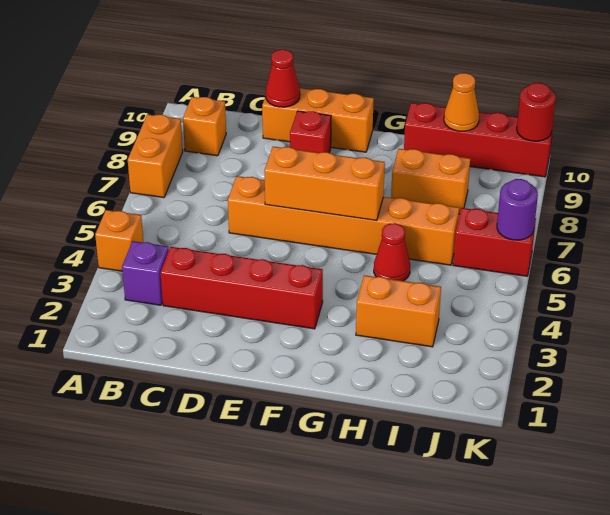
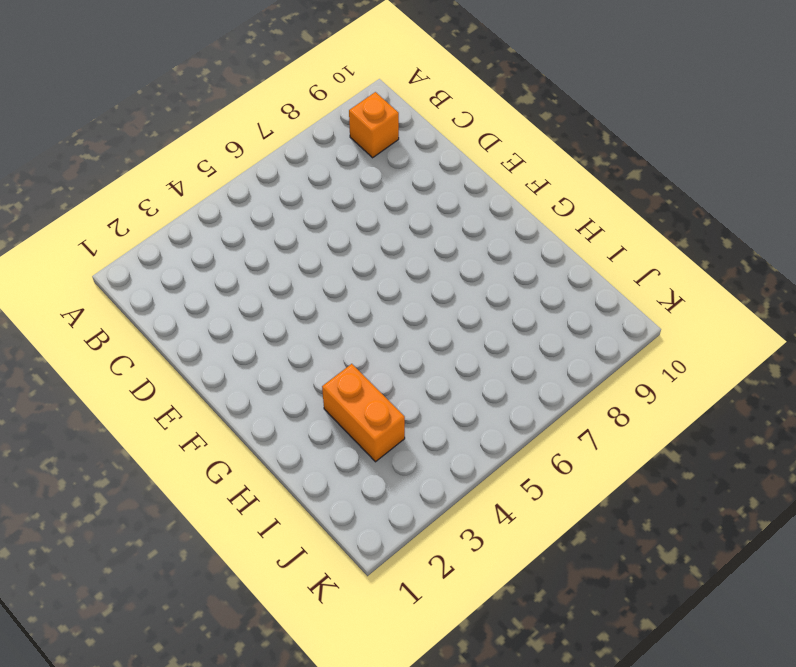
none -> orange brick A4 level 1
none -> orange brick A7:A8 level 1
none -> purple brick B3 level 1

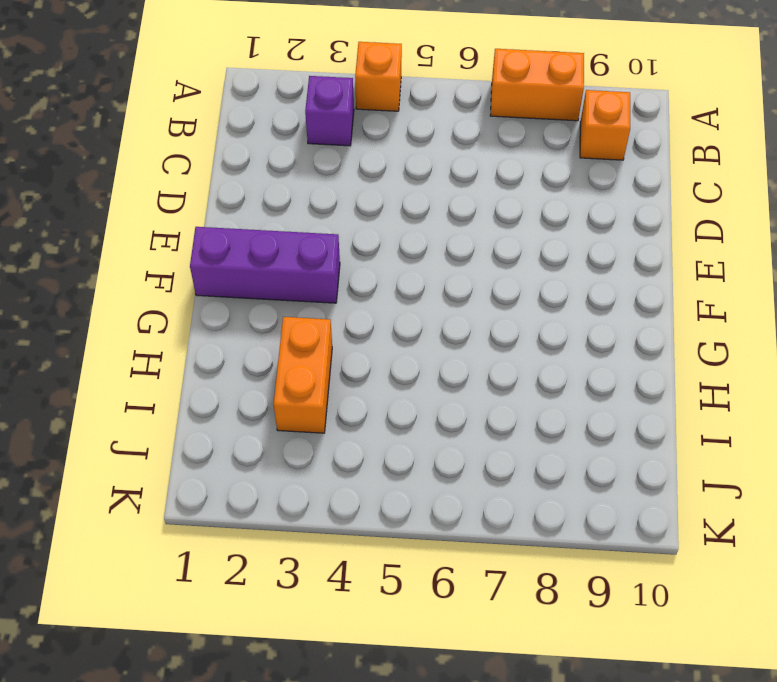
purple brick F1:F3 level 1 -> red brick C3:F3 level 1
none -> orange brick D6:I6 level 1
none -> orange brick D10:F10 level 1
none -> red brick E9 level 1

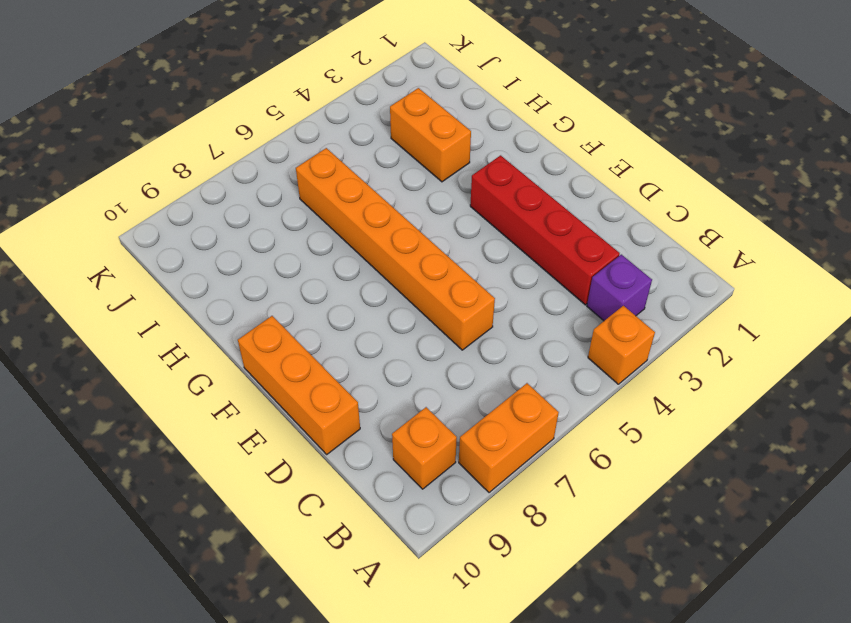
none -> red brick E9 level 1
none -> red cone H5 level 1
none -> orange brick H8:I8 level 1

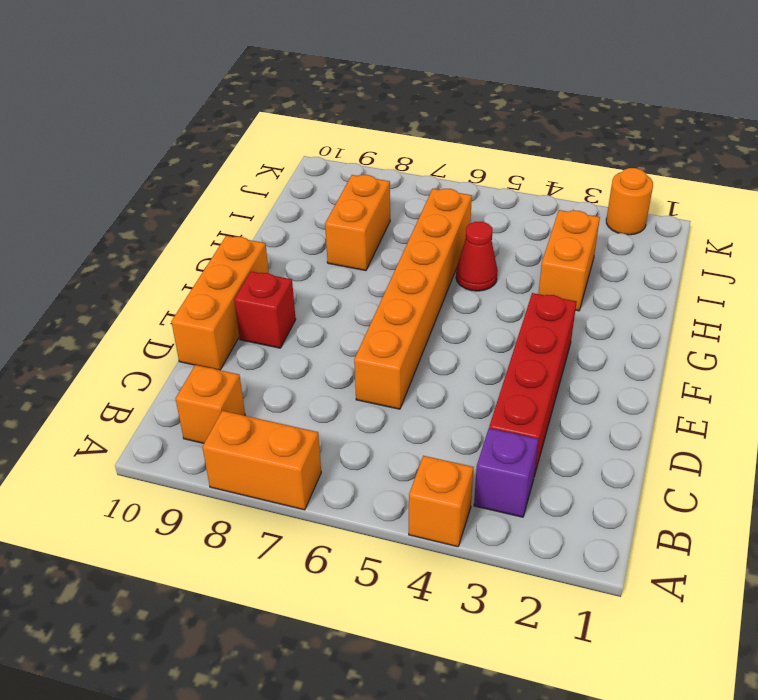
orange round brick K2 level 1 -> none
none -> red brick H10:K10 level 1
none -> red brick J6:K6 level 1
none -> red cone D10 level 2

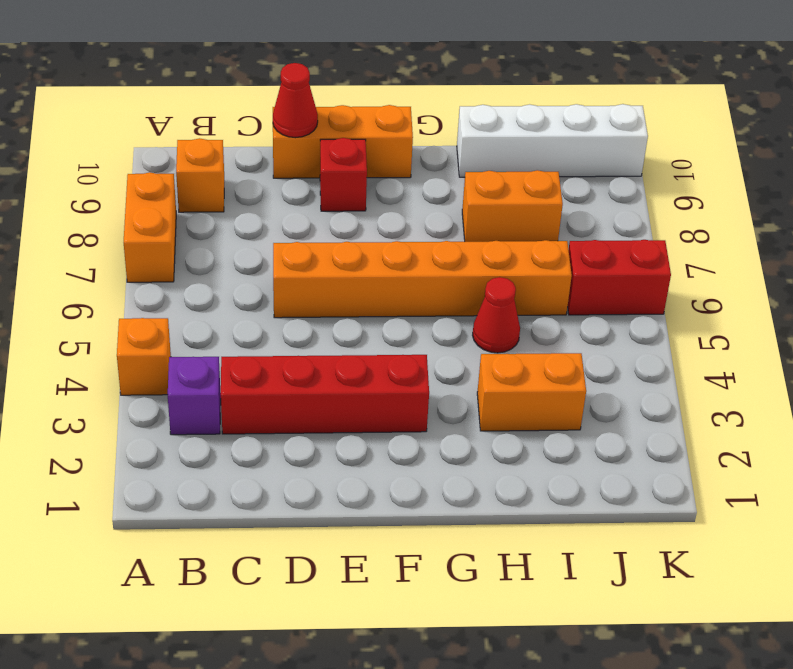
white brick H10:K10 level 1 -> red brick H10:K10 level 1
none -> orange brick E6:G6 level 2
none -> orange cone I10 level 2
none -> purple round brick K6 level 2

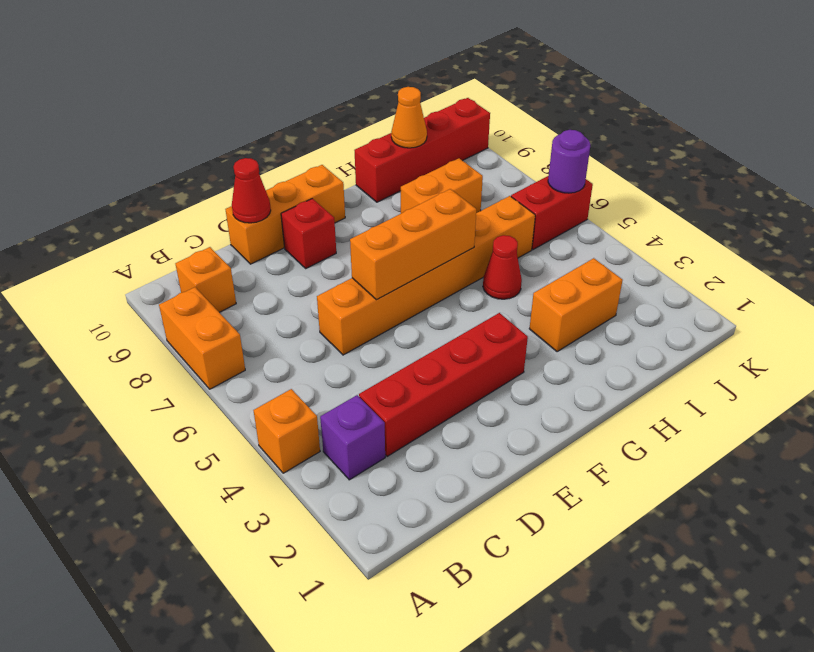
none -> red round brick K10 level 2

